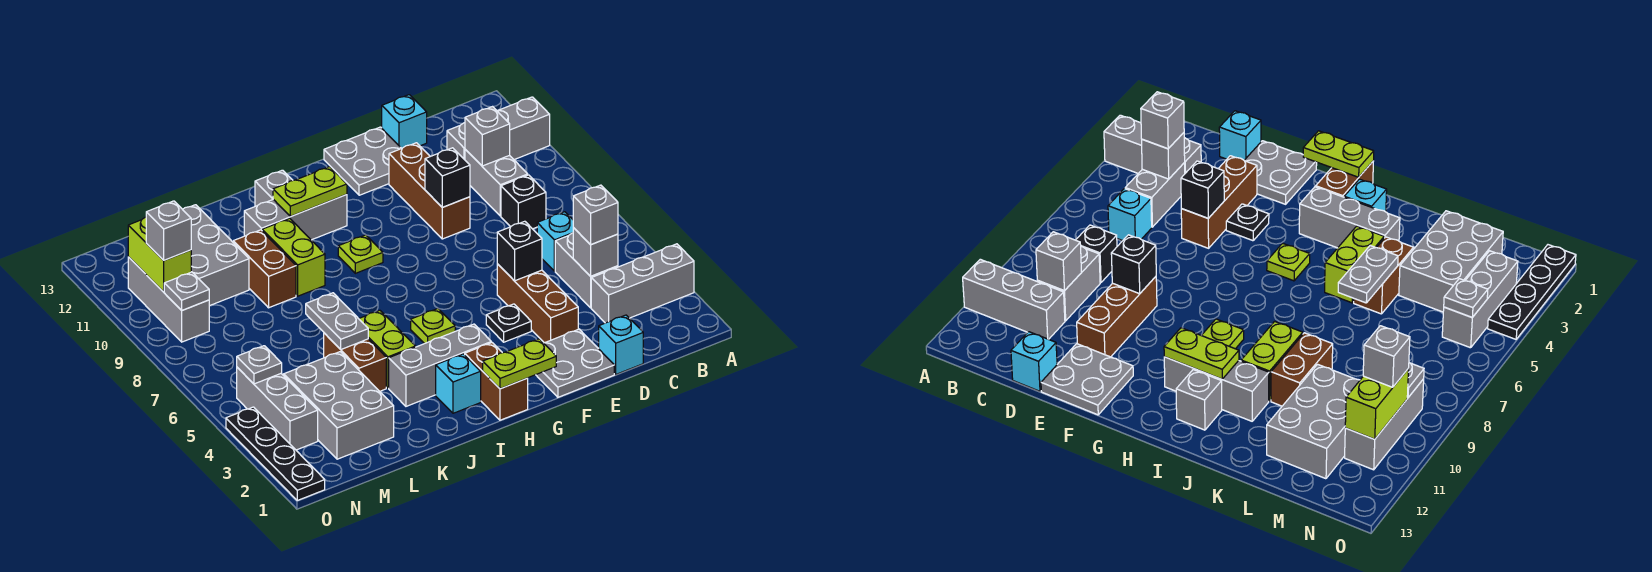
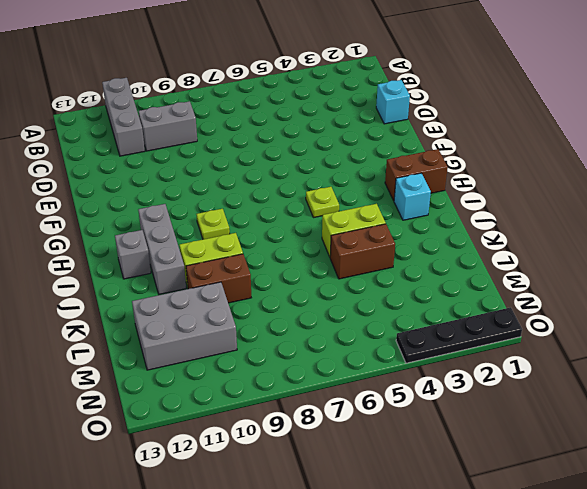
none -> grey brick A3:C3 level 1
none -> grey brick C4:C5 level 1
none -> cyan brick C6 level 1
none -> black brick C8 level 1

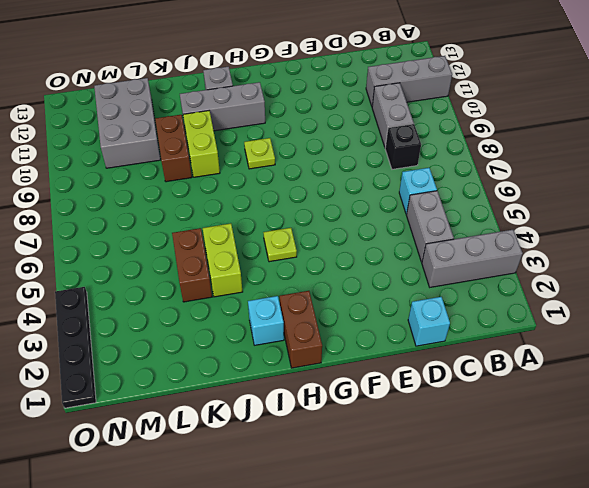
none -> cyan brick D13 level 1
none -> grey plate E1:F2 level 1
none -> brown brick E3:E5 level 1
none -> brown brick E9:E11 level 1

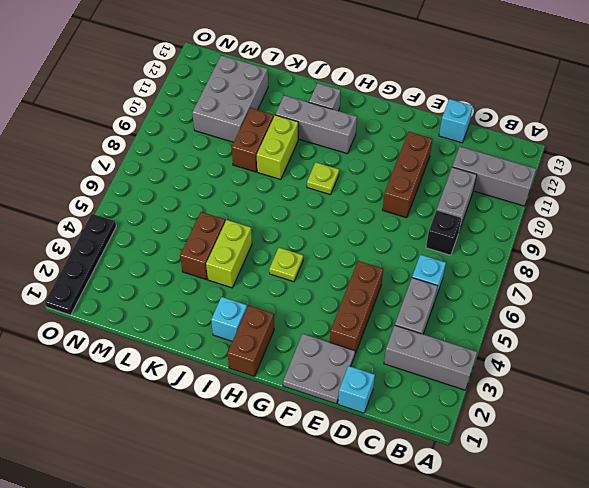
none -> grey plate E12:F13 level 1
none -> black plate F4 level 1
none -> grey brick H3:J3 level 1
none -> grey brick L2:M4 level 1

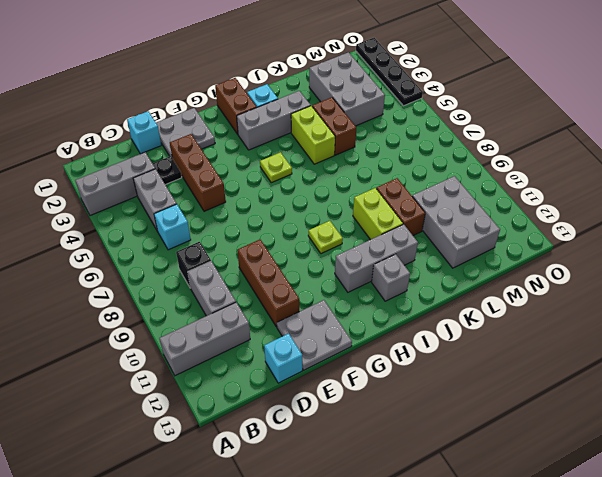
black plate D3 level 1 -> black plate F4 level 1
none -> grey brick N3:N5 level 1
none -> grey brick N9:N11 level 1
none -> grey brick C4 level 2
none -> grey brick C10 level 2

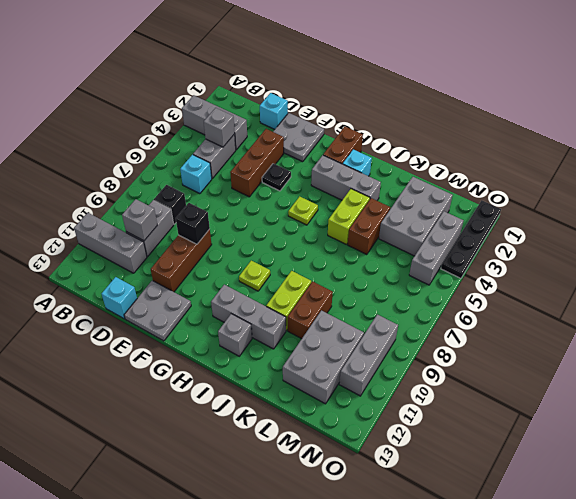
none -> black brick E5 level 2
none -> lime plate G1:H1 level 2
none -> lime plate H11:I11 level 2
none -> grey plate K5:K6 level 2

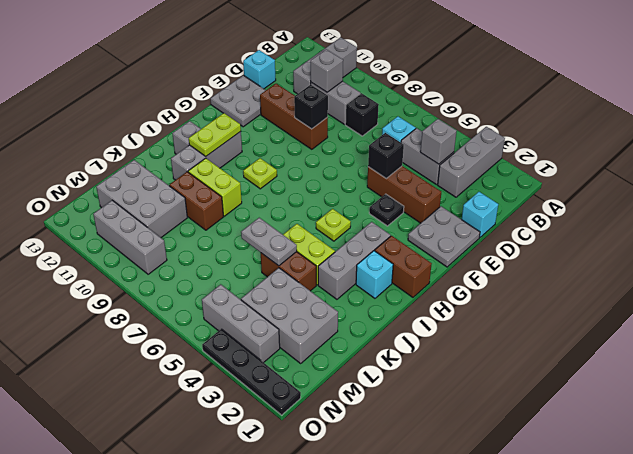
none -> lime plate G1:H1 level 2
none -> grey plate N5 level 2
none -> grey plate N9 level 2
none -> lime brick N10:N11 level 2

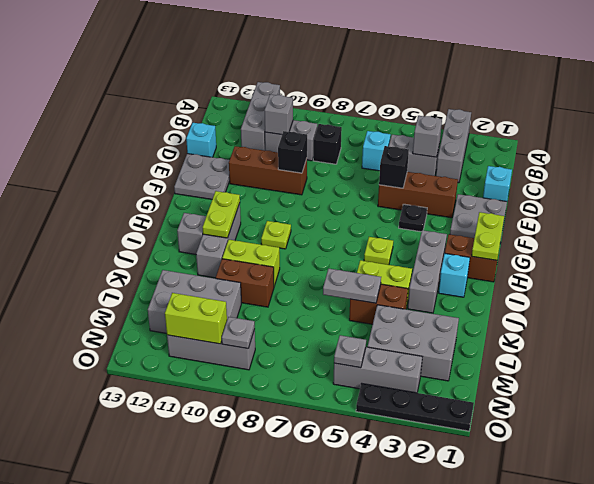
none -> grey brick C4 level 3
none -> grey brick N10 level 3

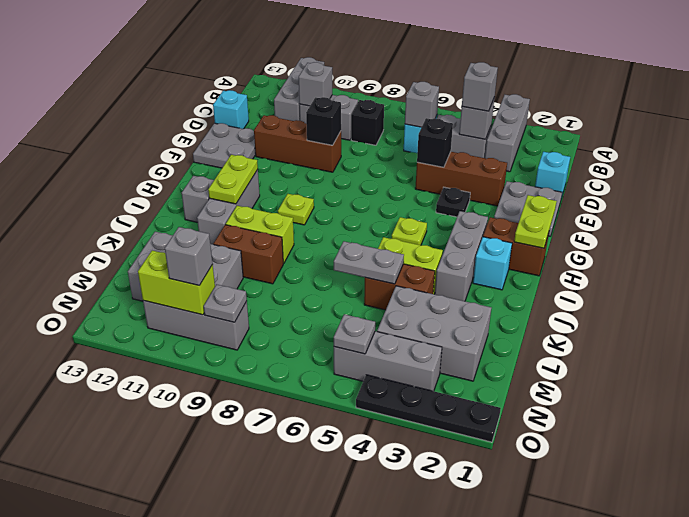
grey brick C6 level 2 -> none

